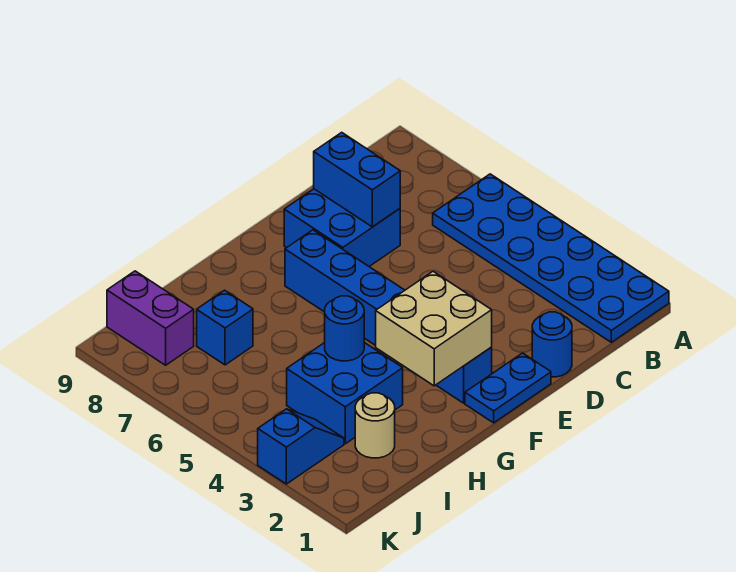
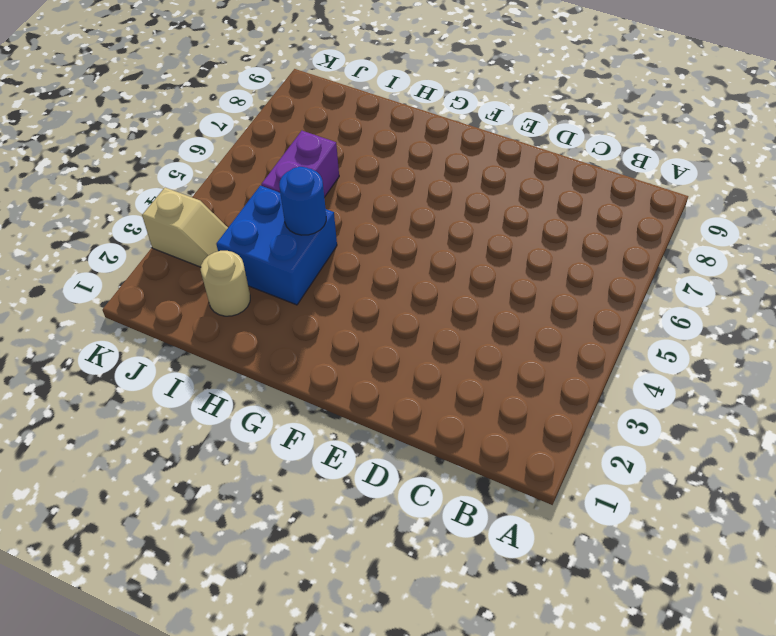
purple brick I5:I6 level 1 -> purple brick J8:J9 level 1
tan slope J3:K3 level 1 top K -> blue slope J3:K3 level 1 top K
none -> blue plate A1:B6 level 1
none -> blue round brick D1 level 1
none -> blue brick D7:E8 level 1

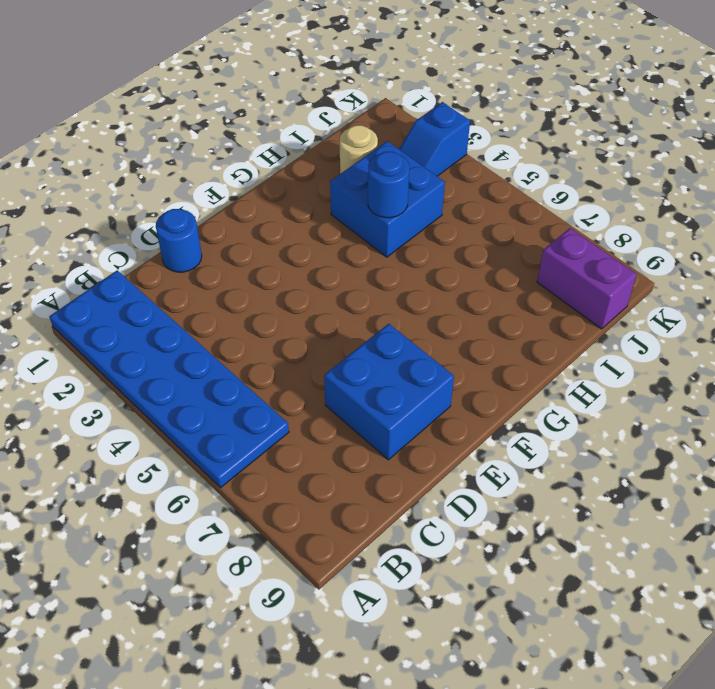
none -> blue plate E1:F1 level 1
none -> blue brick F2:F7 level 1
none -> blue brick I7 level 1

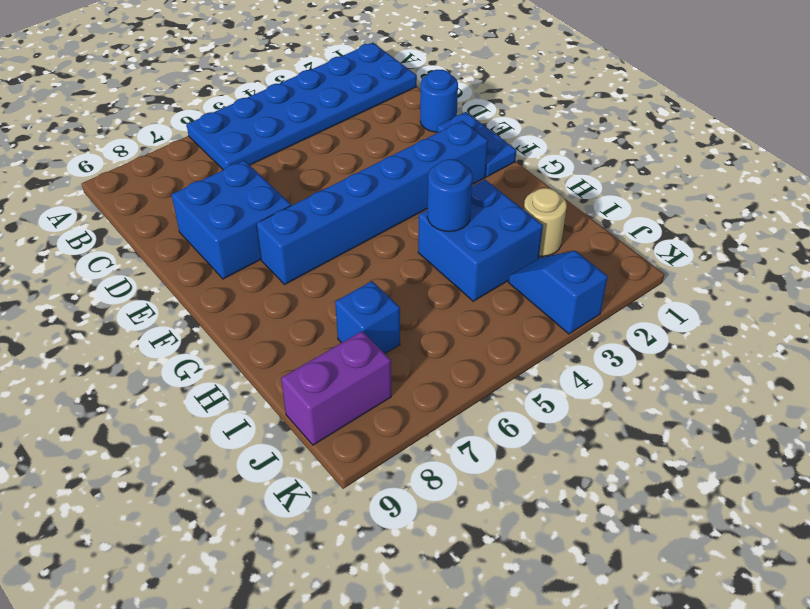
none -> blue brick D7:D8 level 2
none -> tan brick F2:G3 level 2

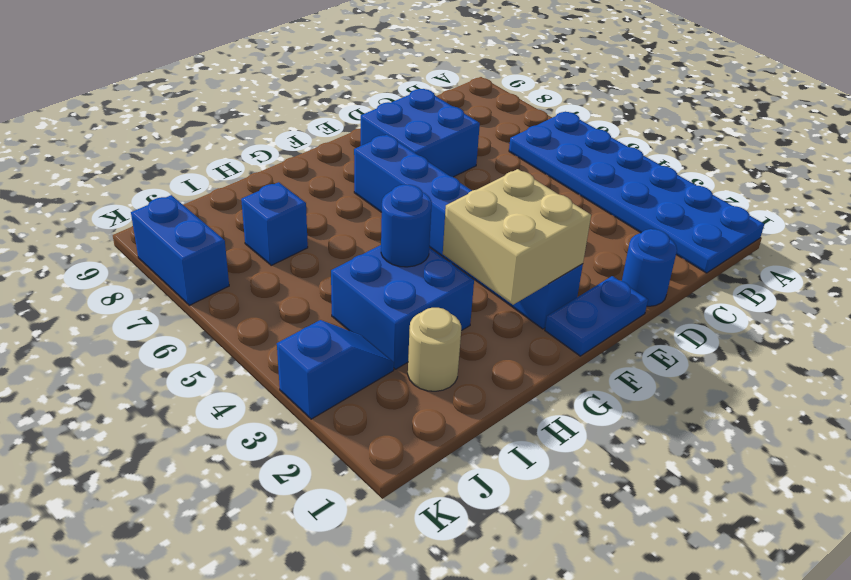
blue brick K7:K8 level 1 -> blue brick D7:D8 level 2
none -> purple brick J8:J9 level 1

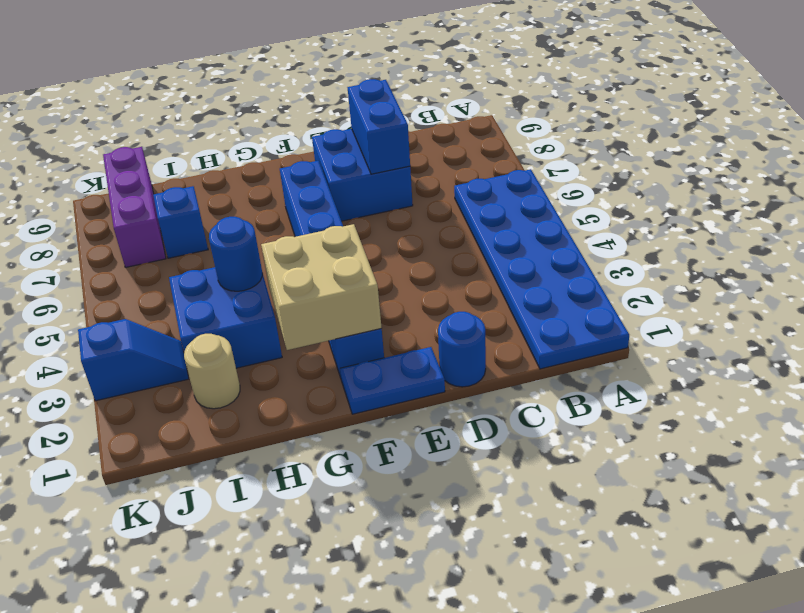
purple brick J7:J9 level 1 -> purple brick J8:J9 level 1

